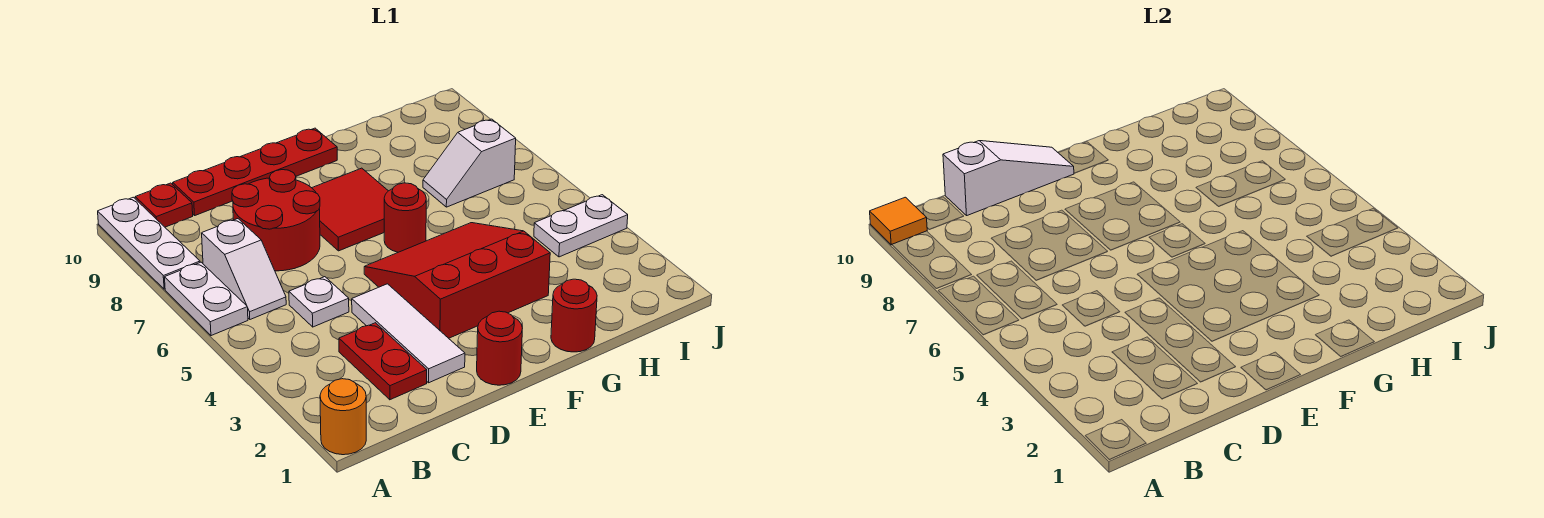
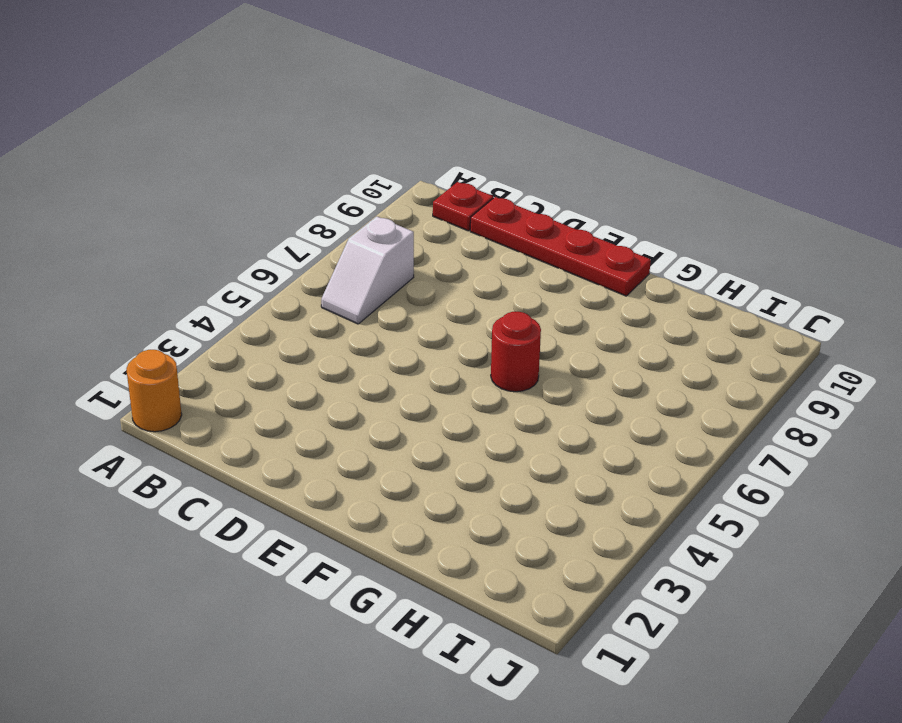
none -> white plate A6:A7 level 1
none -> white plate A8:A10 level 1
none -> red plate C2:C3 level 1

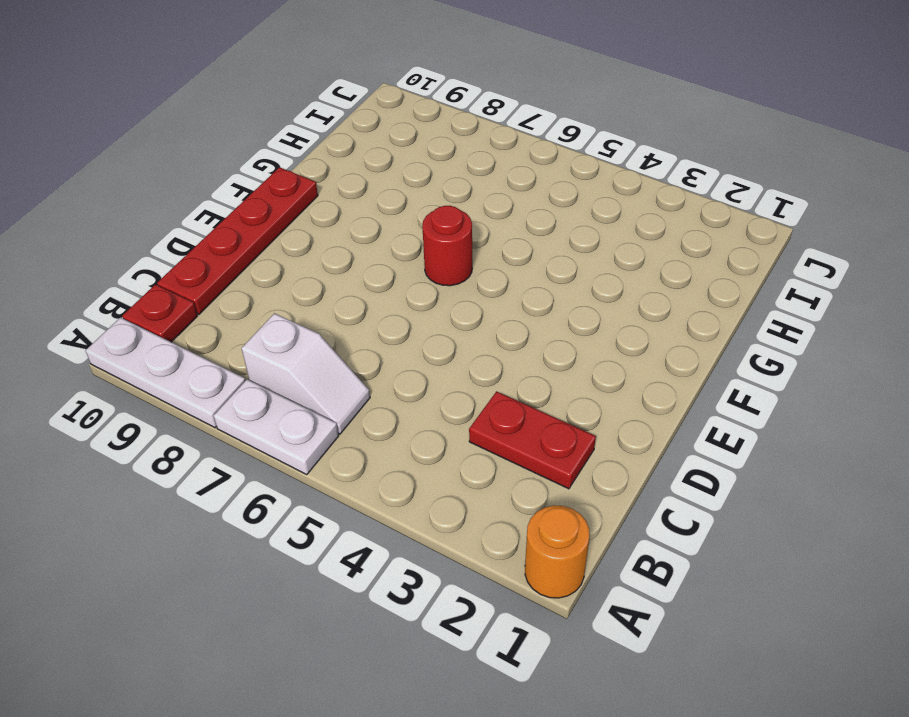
none -> white plate C5 level 1
none -> red round brick C7:D8 level 1
none -> white tile D2:D4 level 1

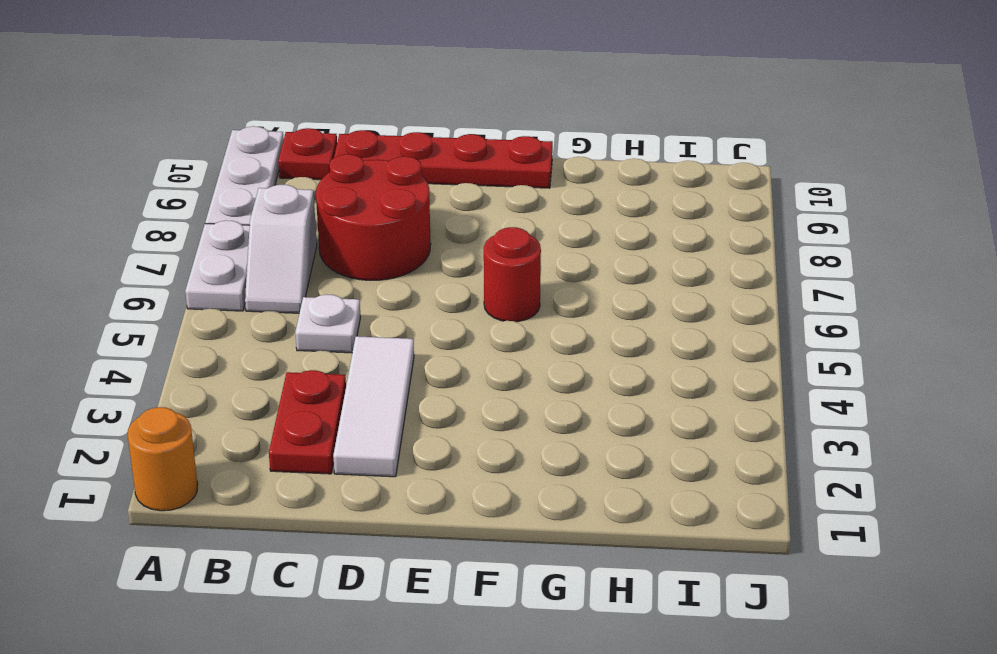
none -> red round brick E1 level 1
none -> red slope E3:G5 level 1 top 3
none -> red tile E7:F8 level 1

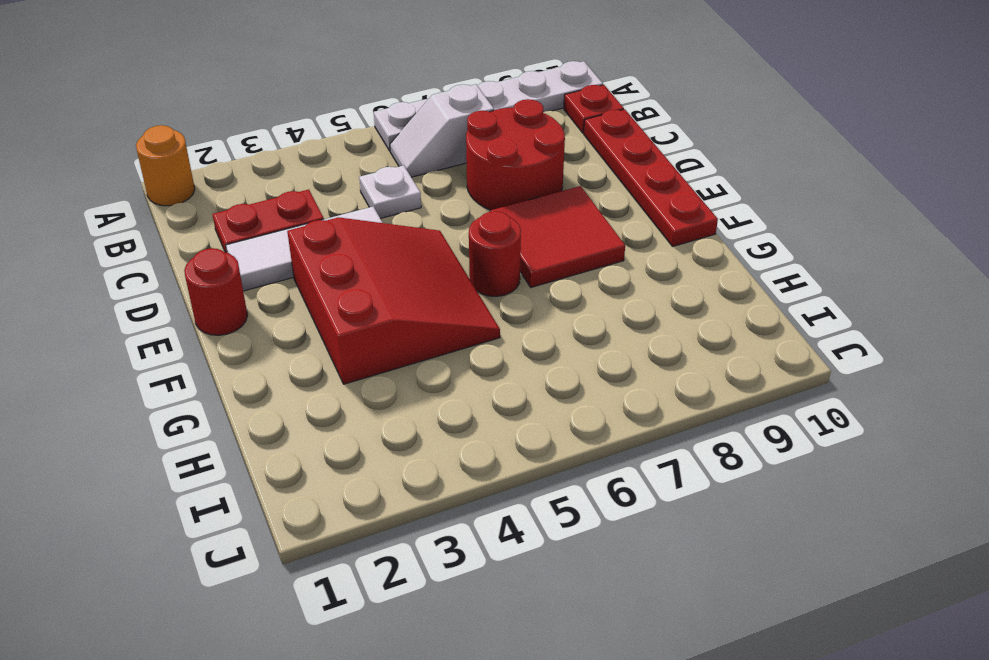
none -> red round brick G1 level 1
none -> white slope H7:I7 level 1 top I
none -> white plate I4:J4 level 1

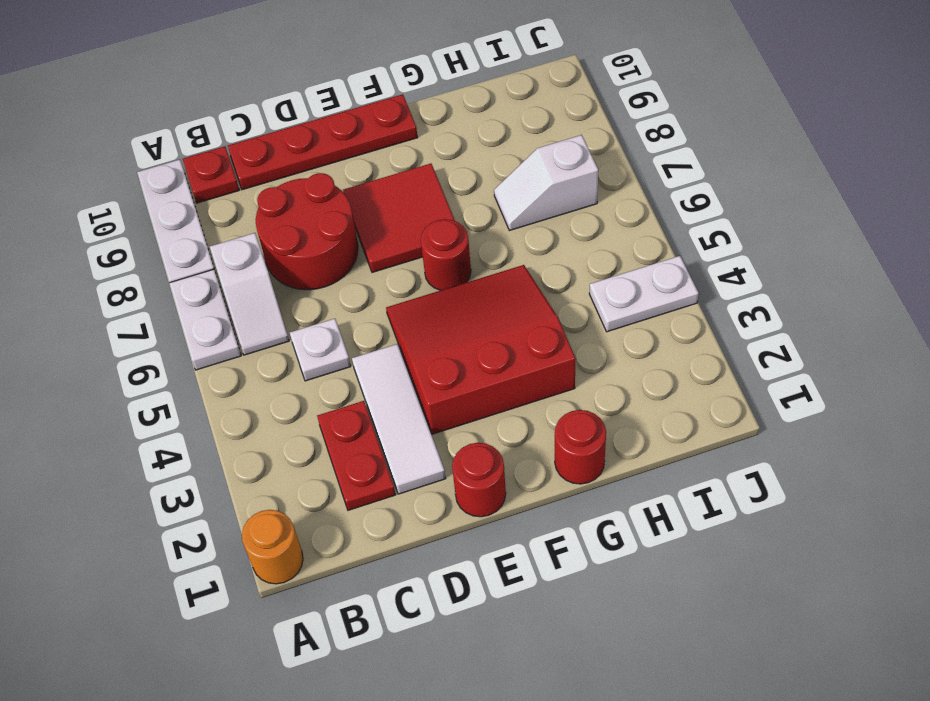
none -> orange tile A10 level 2
none -> white slope C10:E10 level 2 top C

